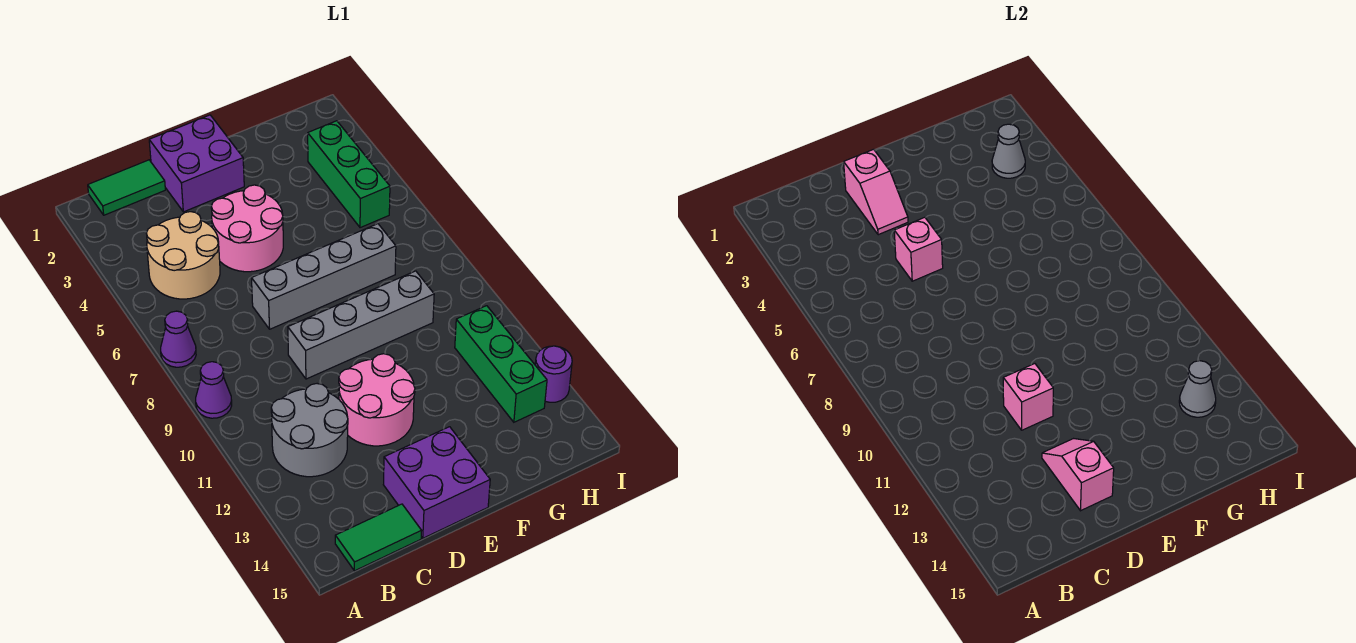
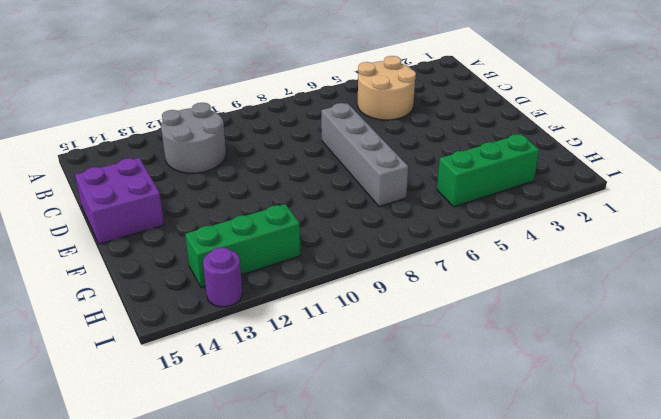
none -> purple cone A7 level 1
none -> purple cone A9 level 1
none -> green tile B1:C1 level 1

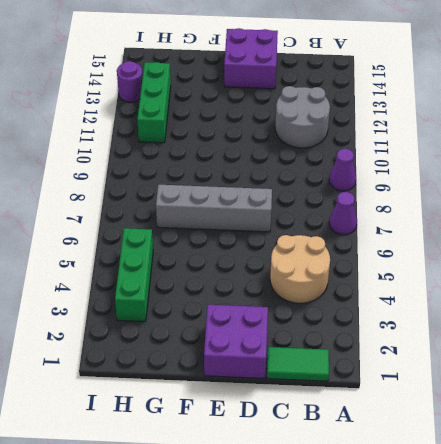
none -> green tile B15:C15 level 1
none -> pink round brick D4:E5 level 1
none -> grey brick D9:G9 level 1

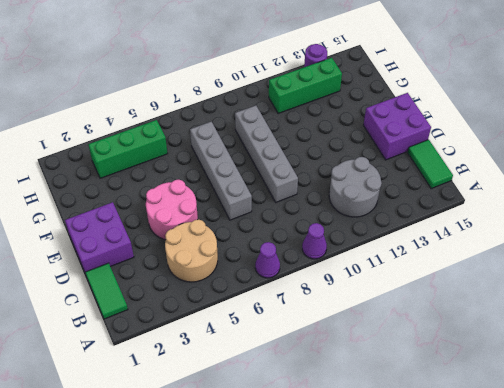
none -> pink round brick D11:E12 level 1
none -> pink slope D2:D3 level 2 top 2
none -> pink brick D5 level 2

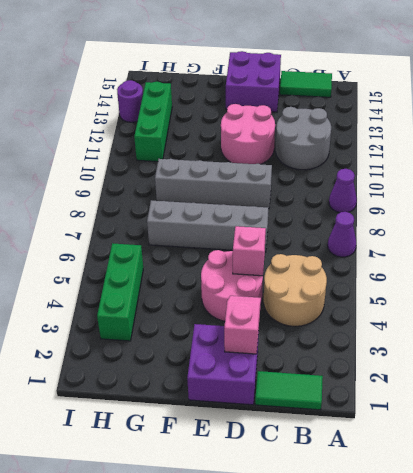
none -> pink brick D11 level 2
none -> pink slope D13:D14 level 2 top 14
none -> grey cone H3 level 2

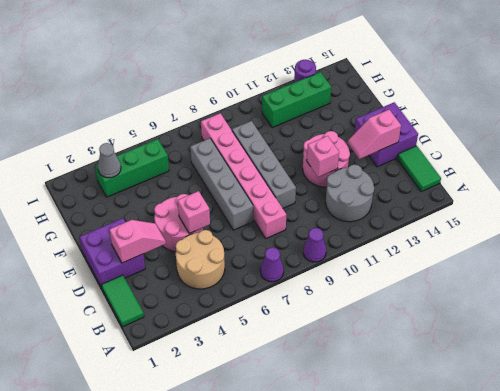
pink brick C8:H8 level 1 -> none
none -> grey cone H13 level 2

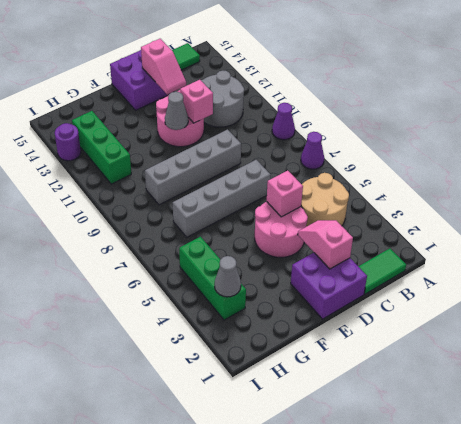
grey cone E11 level 2 -> grey cone H13 level 2

